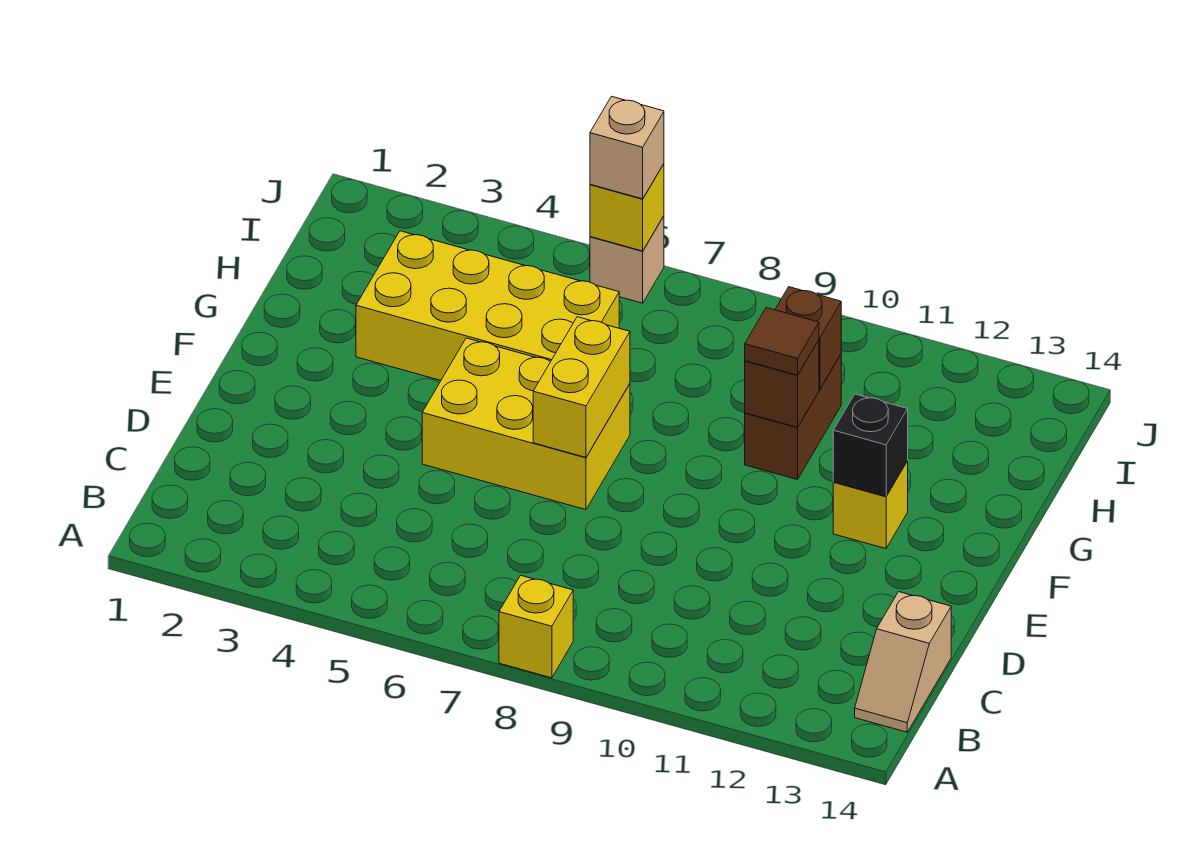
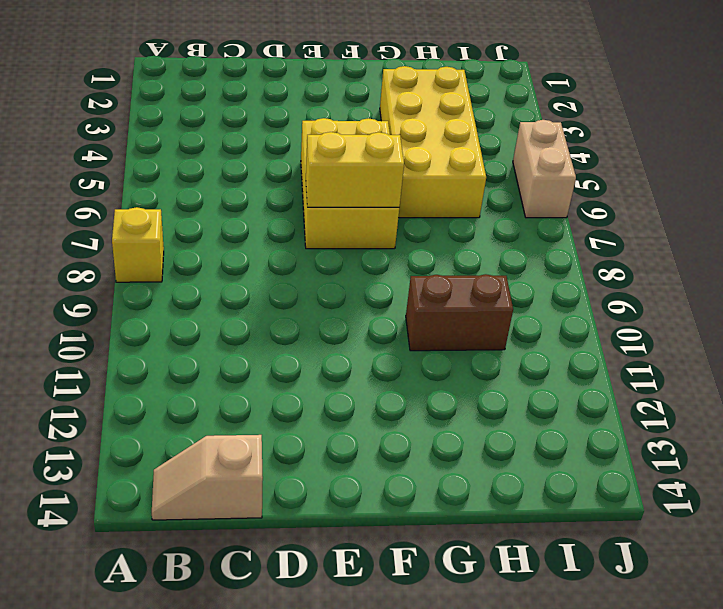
tan brick J5:J6 level 1 -> tan brick J6 level 1
none -> yellow brick F12 level 1
none -> black brick F12 level 2
none -> brown brick G10 level 2

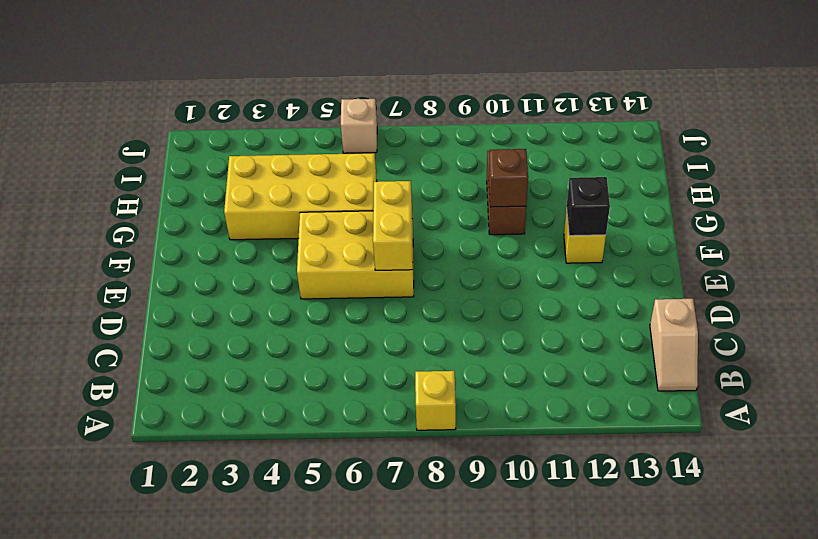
none -> brown brick H10 level 2
none -> yellow brick J6 level 2
none -> brown tile G10 level 3

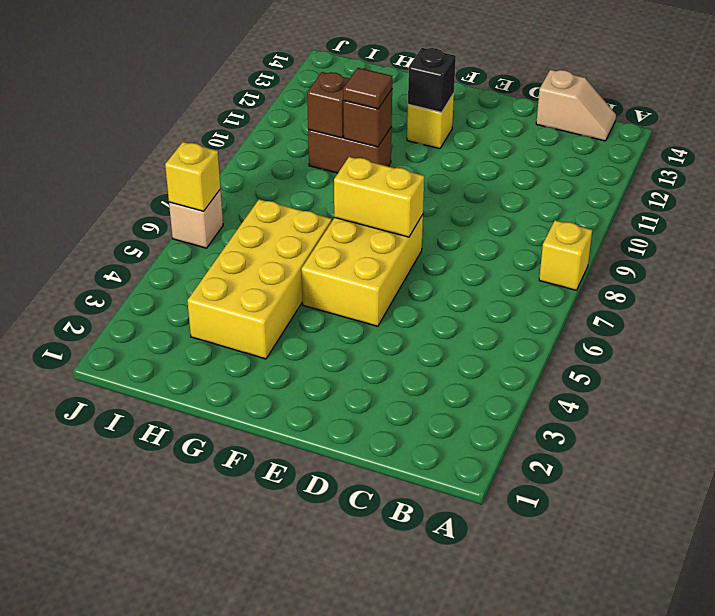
none -> tan brick J6 level 3

